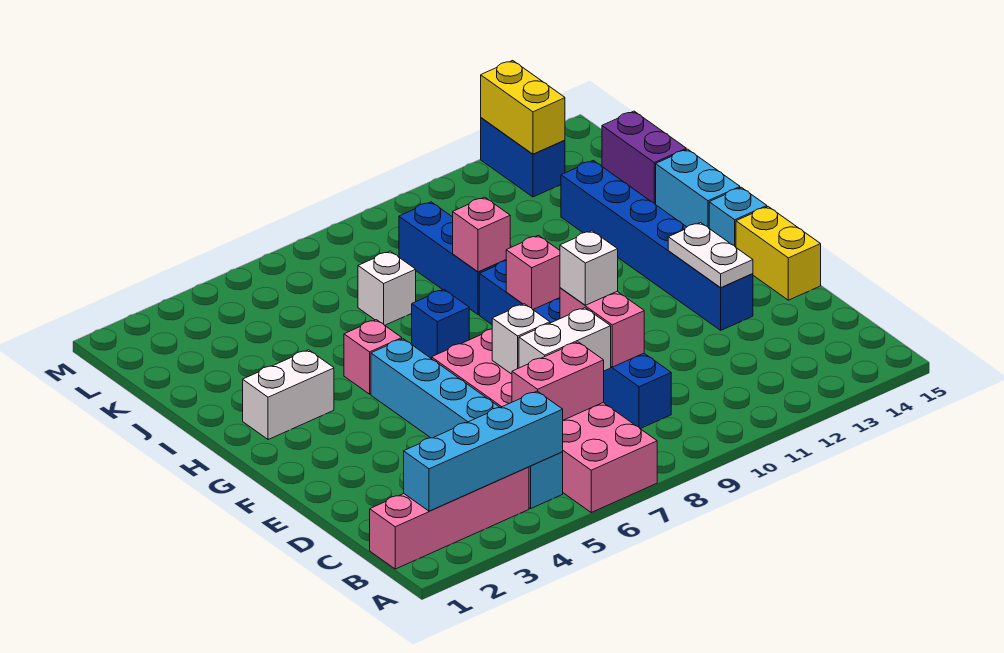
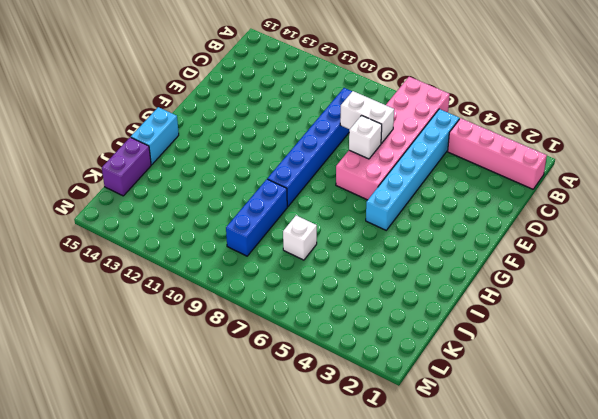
none -> blue brick E13:J13 level 1
none -> yellow brick E15:F15 level 1
none -> cyan brick G15 level 1

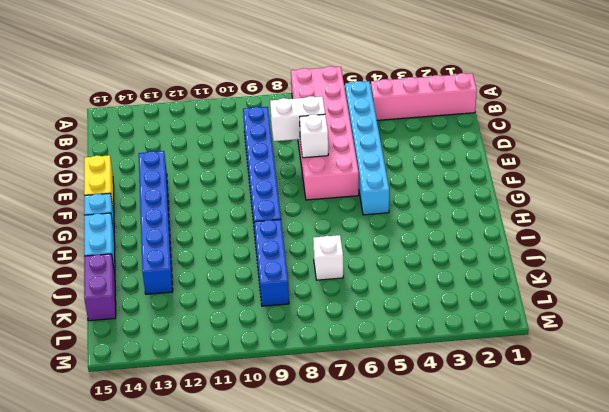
none -> white brick H2:H3 level 1
none -> pink brick H5 level 1
none -> blue brick H7 level 1

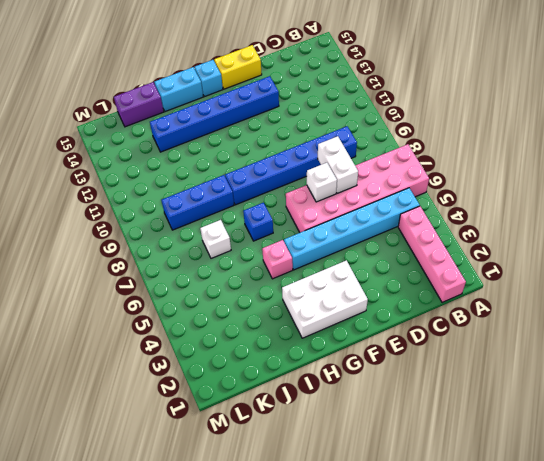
white brick F2:H3 level 1 -> white brick H2:H3 level 1
none -> blue brick L13:M13 level 1
none -> cyan brick B2:B5 level 2
none -> pink brick C6:C7 level 2

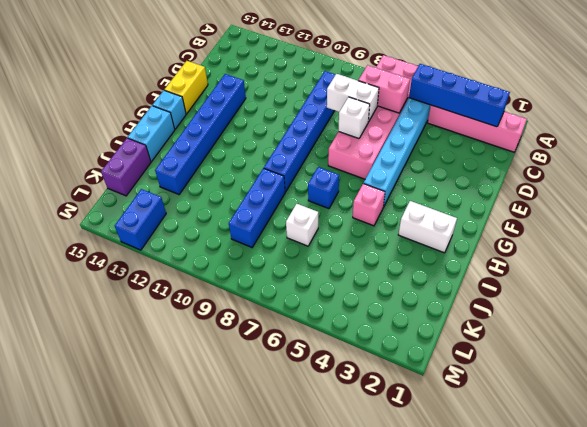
blue brick B2:B5 level 2 -> cyan brick B2:B5 level 2
none -> pink brick D9:E9 level 2
none -> white plate E13:F13 level 2
none -> pink brick G9 level 2

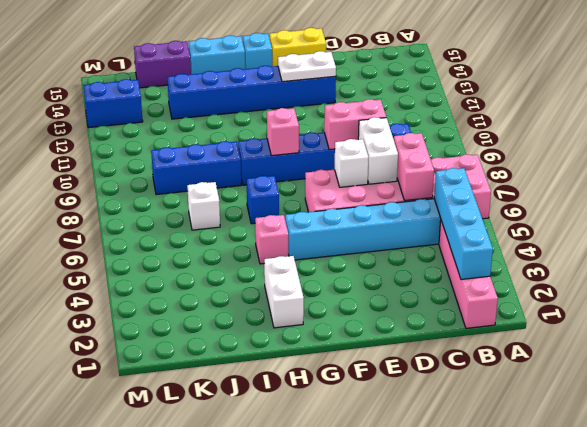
none -> pink brick I9 level 2
none -> yellow brick L13:M13 level 2
none -> white brick E9 level 3

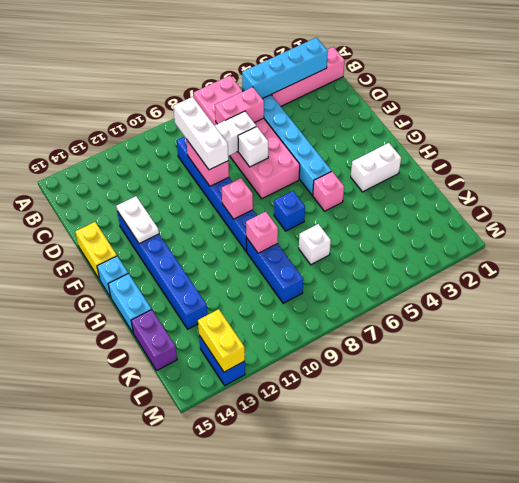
white brick C9:E9 level 3 -> white brick E9 level 3

